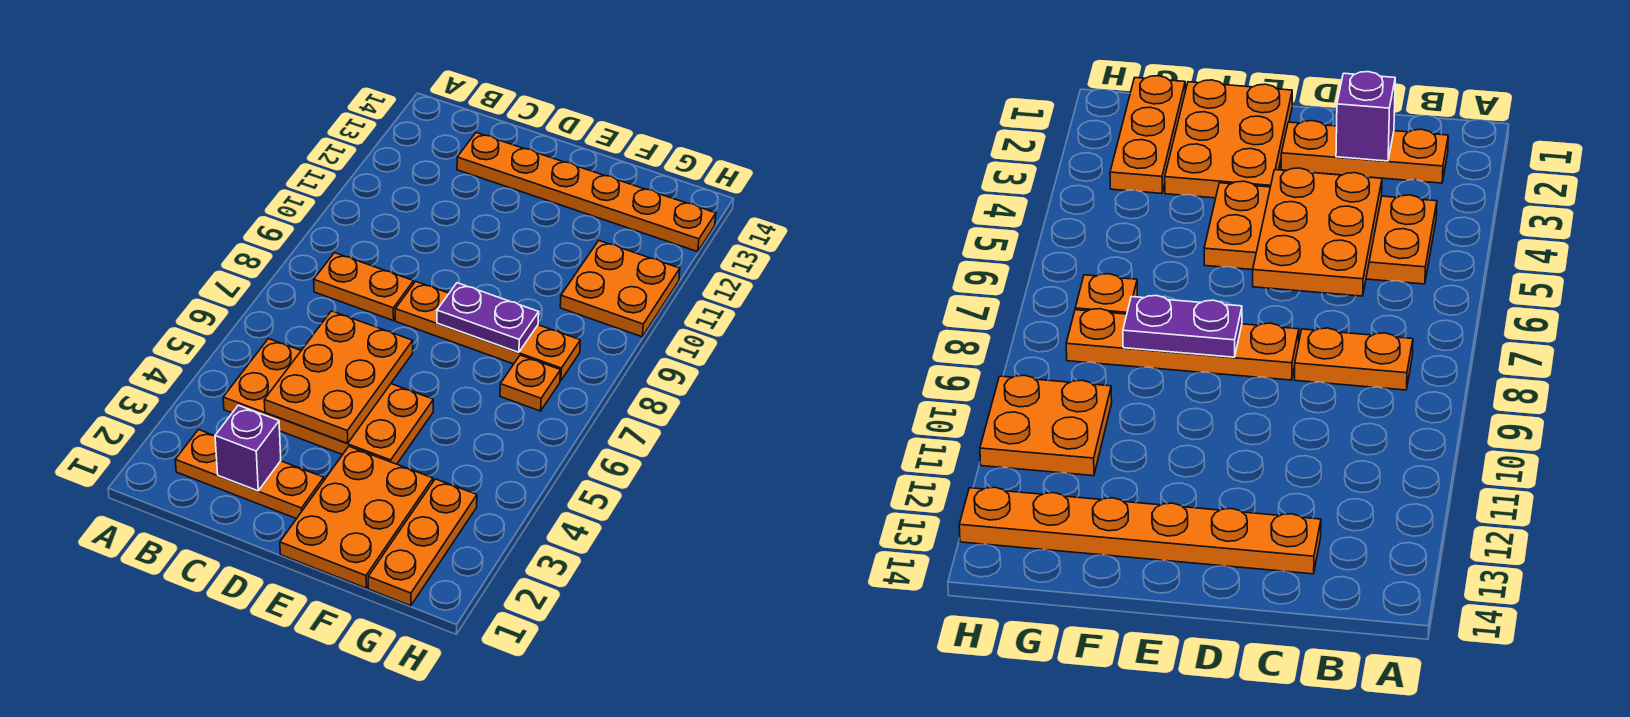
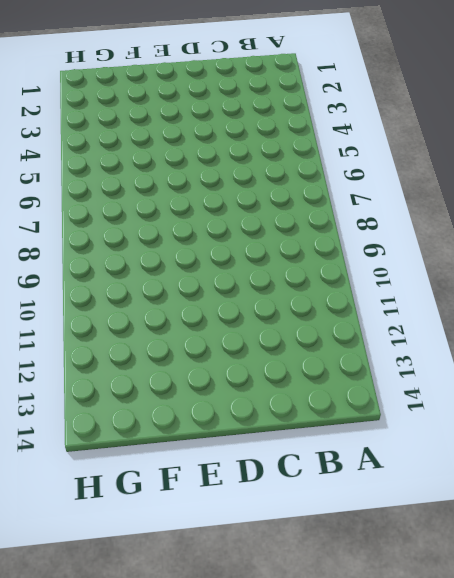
none -> orange plate B2:D2 level 1
none -> orange plate B4:E5 level 1
none -> orange plate B8:C8 level 1

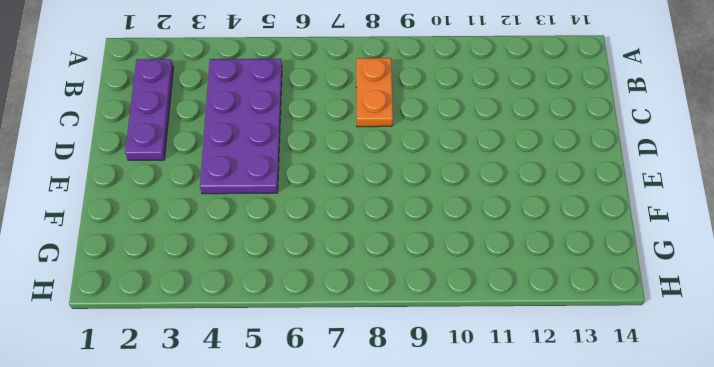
purple plate B2:D2 level 1 -> orange plate B2:D2 level 1
purple plate B4:E5 level 1 -> orange plate B4:E5 level 1
none -> orange plate C13:H13 level 1
none -> orange plate D8:G8 level 1
none -> orange plate E1:F3 level 1

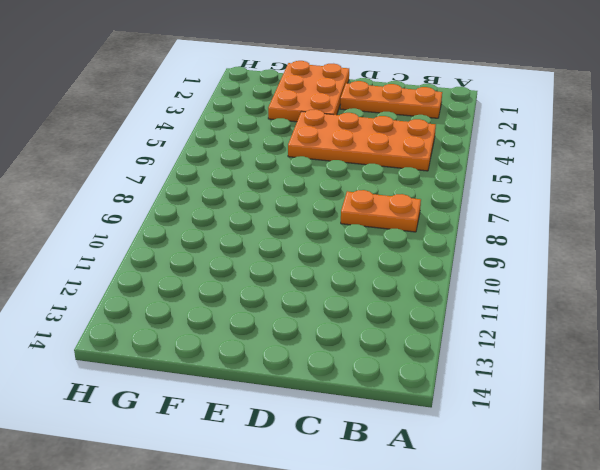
none -> orange plate C13:H13 level 1
none -> orange plate D8:G8 level 1
none -> orange plate G1:G3 level 1

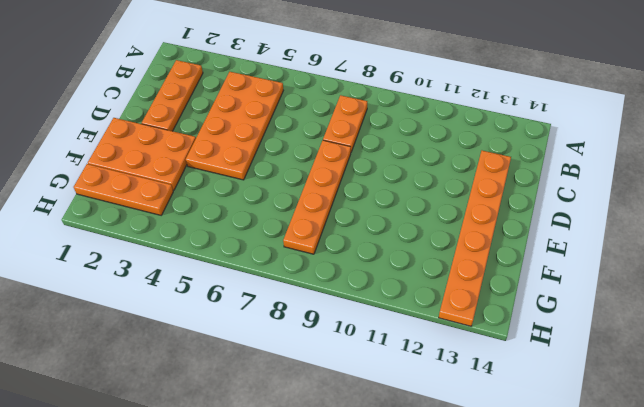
none -> orange plate G7 level 1
none -> orange plate G10:H11 level 1
none -> purple brick C2 level 2

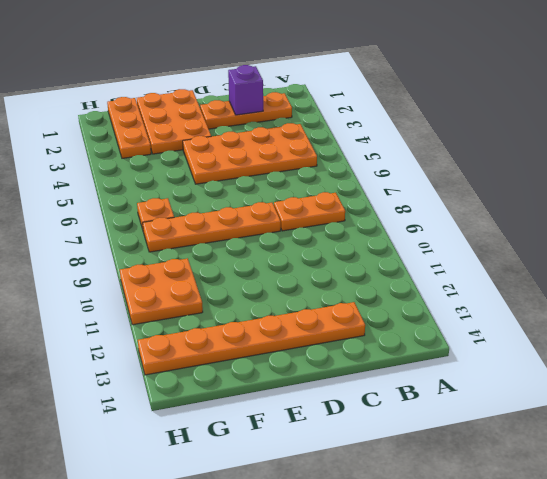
none -> orange plate C4:D6 level 2
none -> purple plate E8:F8 level 2

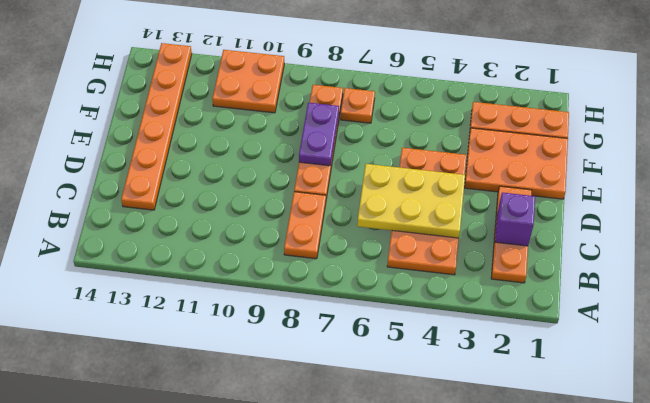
yellow plate C4:D6 level 2 -> orange plate C4:D6 level 2

